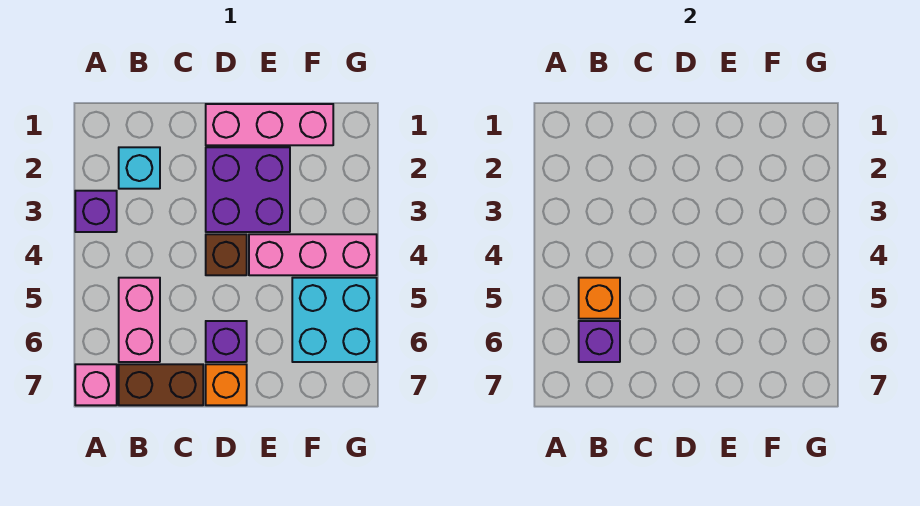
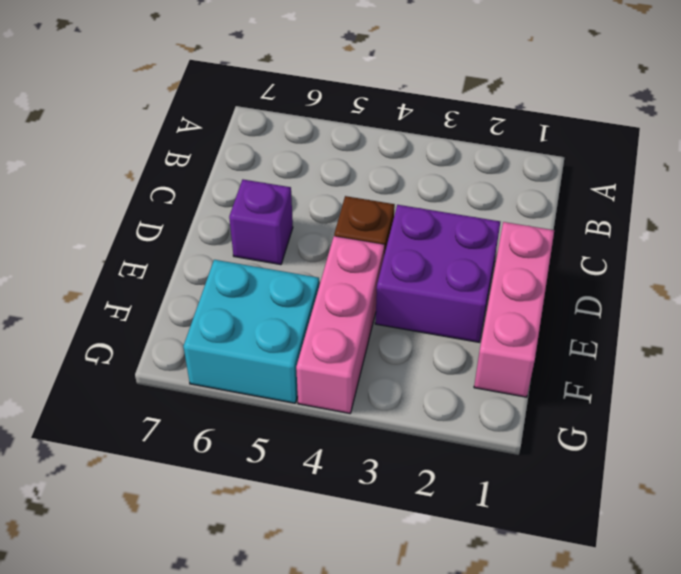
none -> purple brick A3 level 1
none -> pink brick A7 level 1
none -> cyan brick B2 level 1

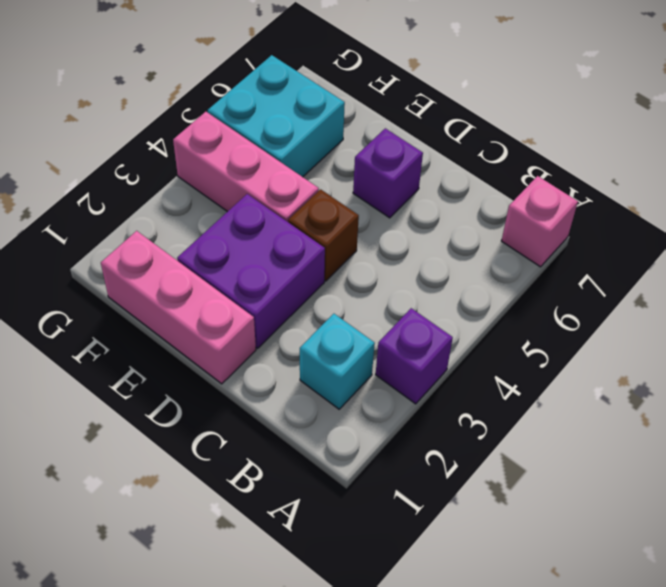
none -> pink brick B5:B6 level 1
none -> brown brick B7:C7 level 1
none -> orange brick D7 level 1

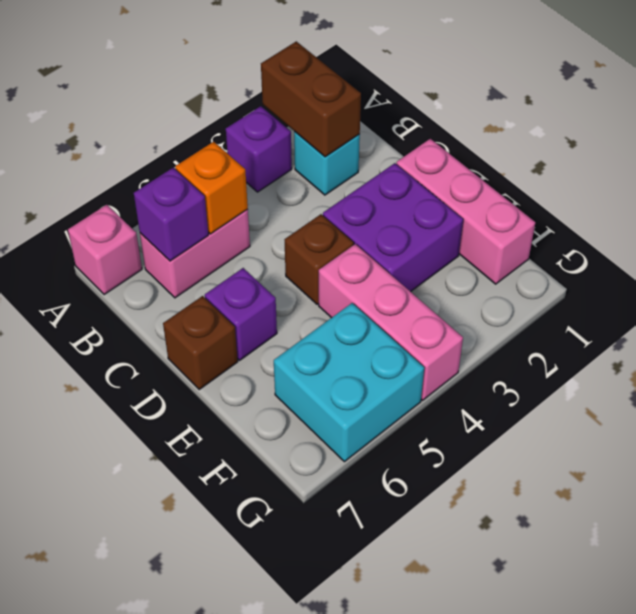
brown brick A2:B2 level 2 -> brown brick B7:C7 level 1
brown brick D7 level 1 -> orange brick D7 level 1

